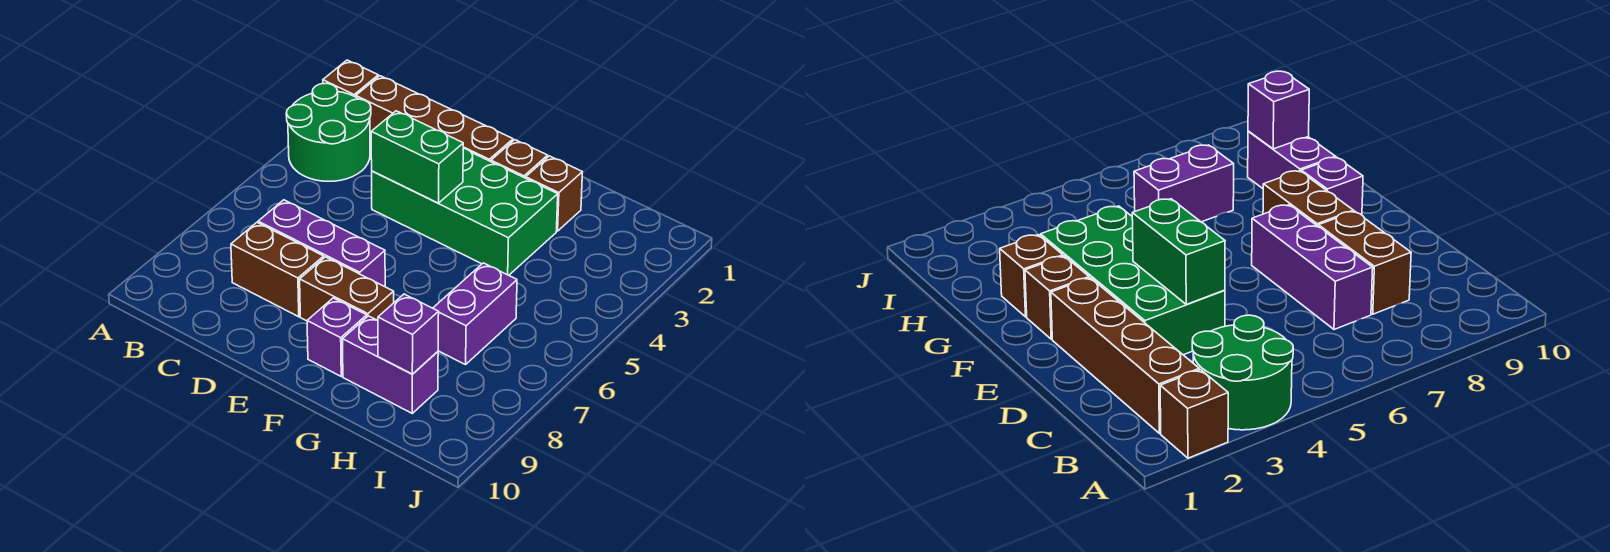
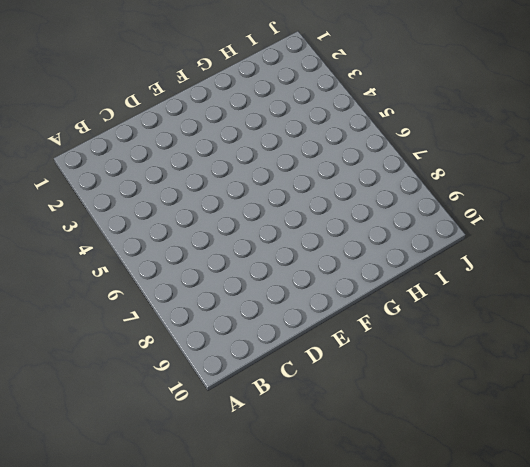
none -> brown brick A2 level 1
none -> green round brick A3:B4 level 1
none -> brown brick B2:E2 level 1

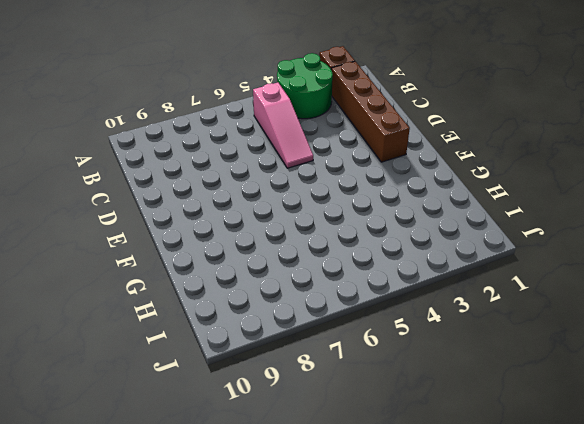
pink slope B5:D5 level 1 top B -> none
none -> purple brick C7:E7 level 1
none -> brown brick C8:D8 level 1
none -> green brick D3:G4 level 1

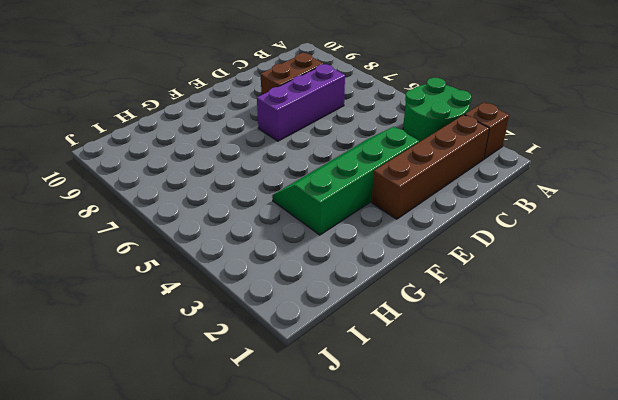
green slope D3:G4 level 1 top 3 -> green brick D3:G4 level 1
none -> brown brick E8:F8 level 1
none -> brown brick F2 level 1
none -> purple brick F9 level 1

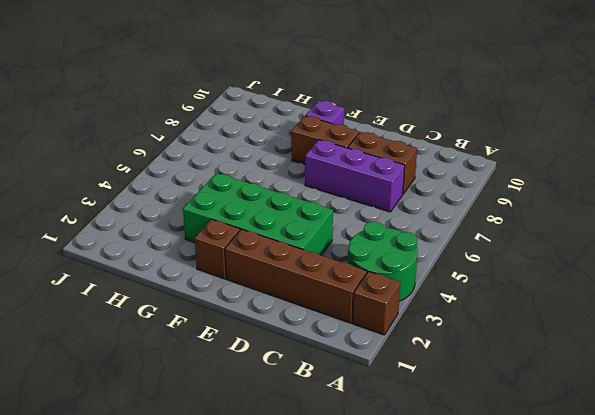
none -> brown brick G2 level 1
none -> purple brick G9:H9 level 1
none -> purple brick H6:H7 level 1

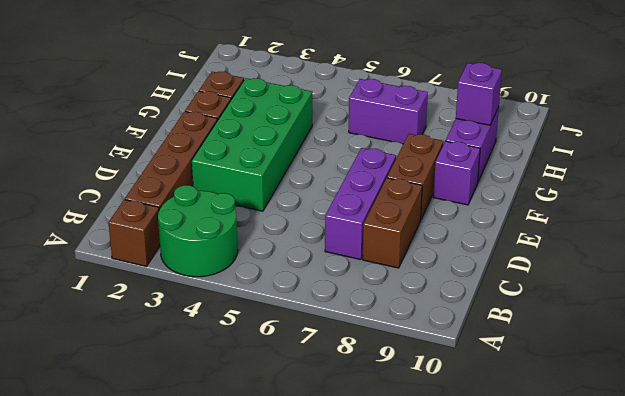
none -> green brick D4:E4 level 2

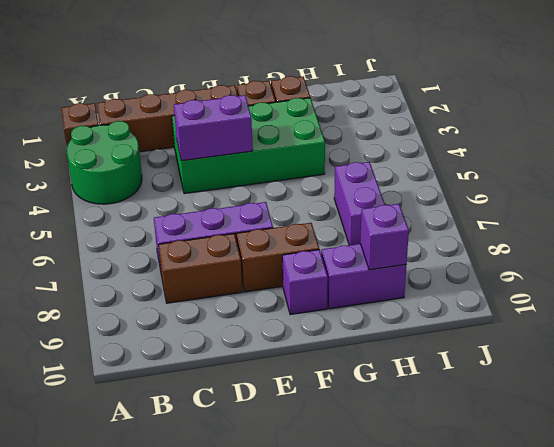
purple brick D4:E4 level 2 -> green brick D4:E4 level 2

